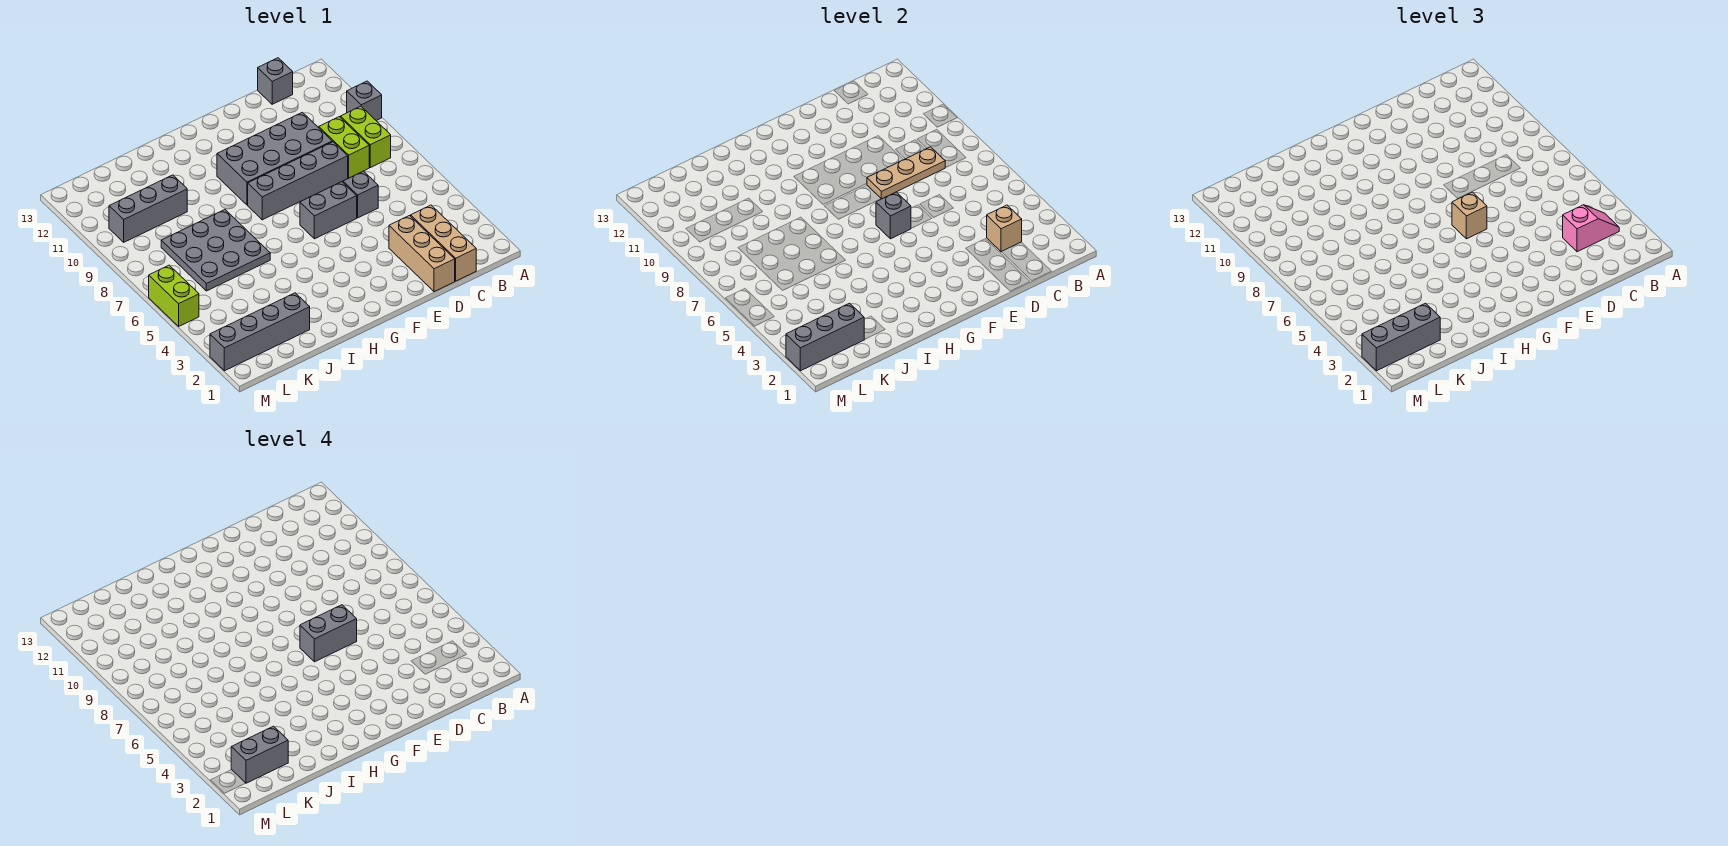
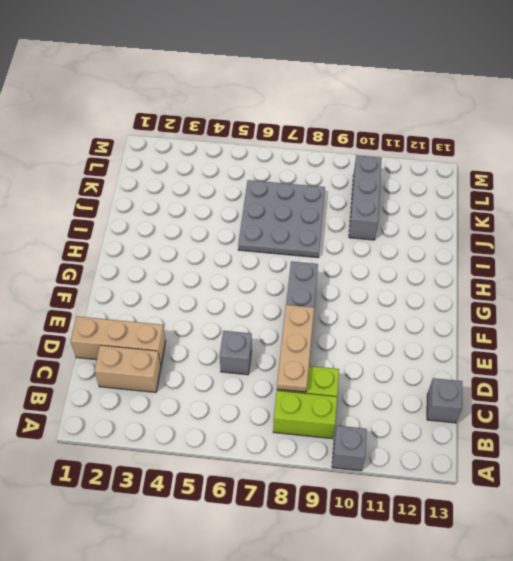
tan brick C2:C3 level 1 -> tan brick C1:C3 level 1
none -> grey brick D9:G10 level 1
none -> grey brick E6:F6 level 1
none -> grey brick J2:M2 level 1

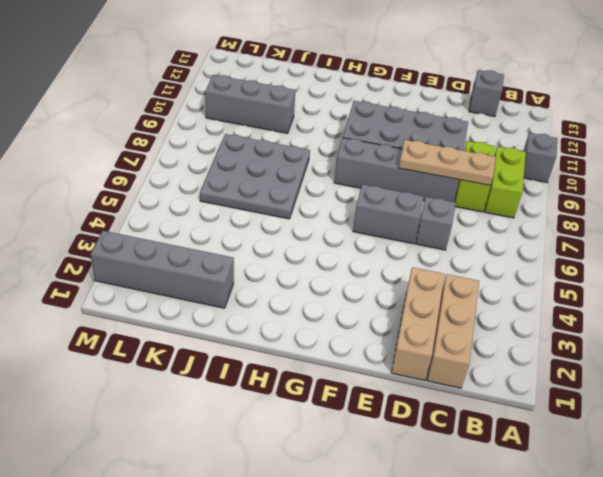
none -> lime brick M5:M6 level 1
none -> tan brick C3 level 2
none -> grey brick F6 level 2

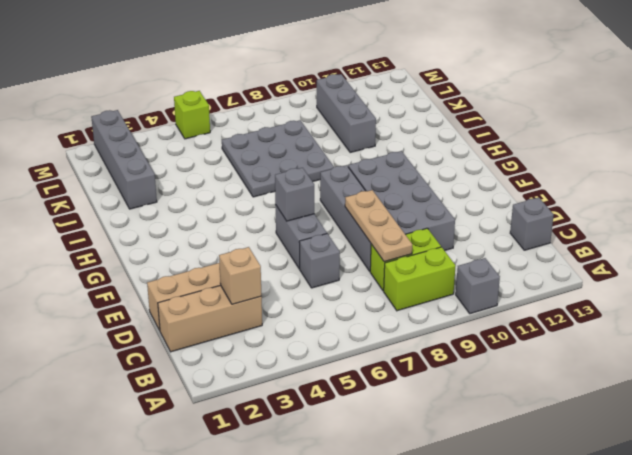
lime brick M5 level 1 -> lime brick M5:M6 level 1
none -> grey brick K2:M2 level 2
none -> pink slope B3:C3 level 3 top C
none -> tan brick F6 level 3

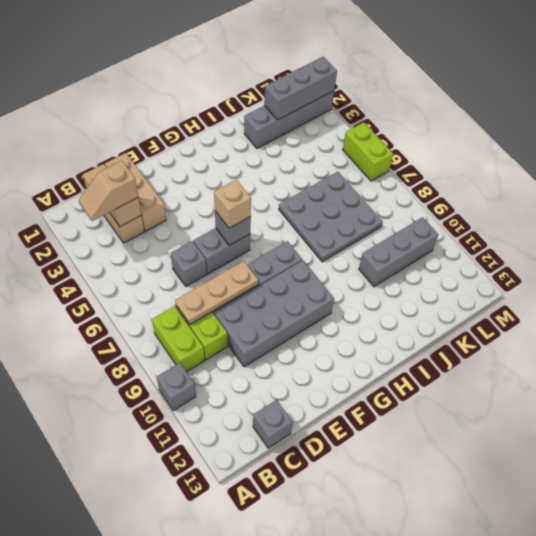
tan slope B3:C3 level 3 top C -> pink slope B3:C3 level 3 top C
none -> grey brick K2:M2 level 3
none -> grey brick E6:F6 level 4
none -> grey brick K2:L2 level 4

